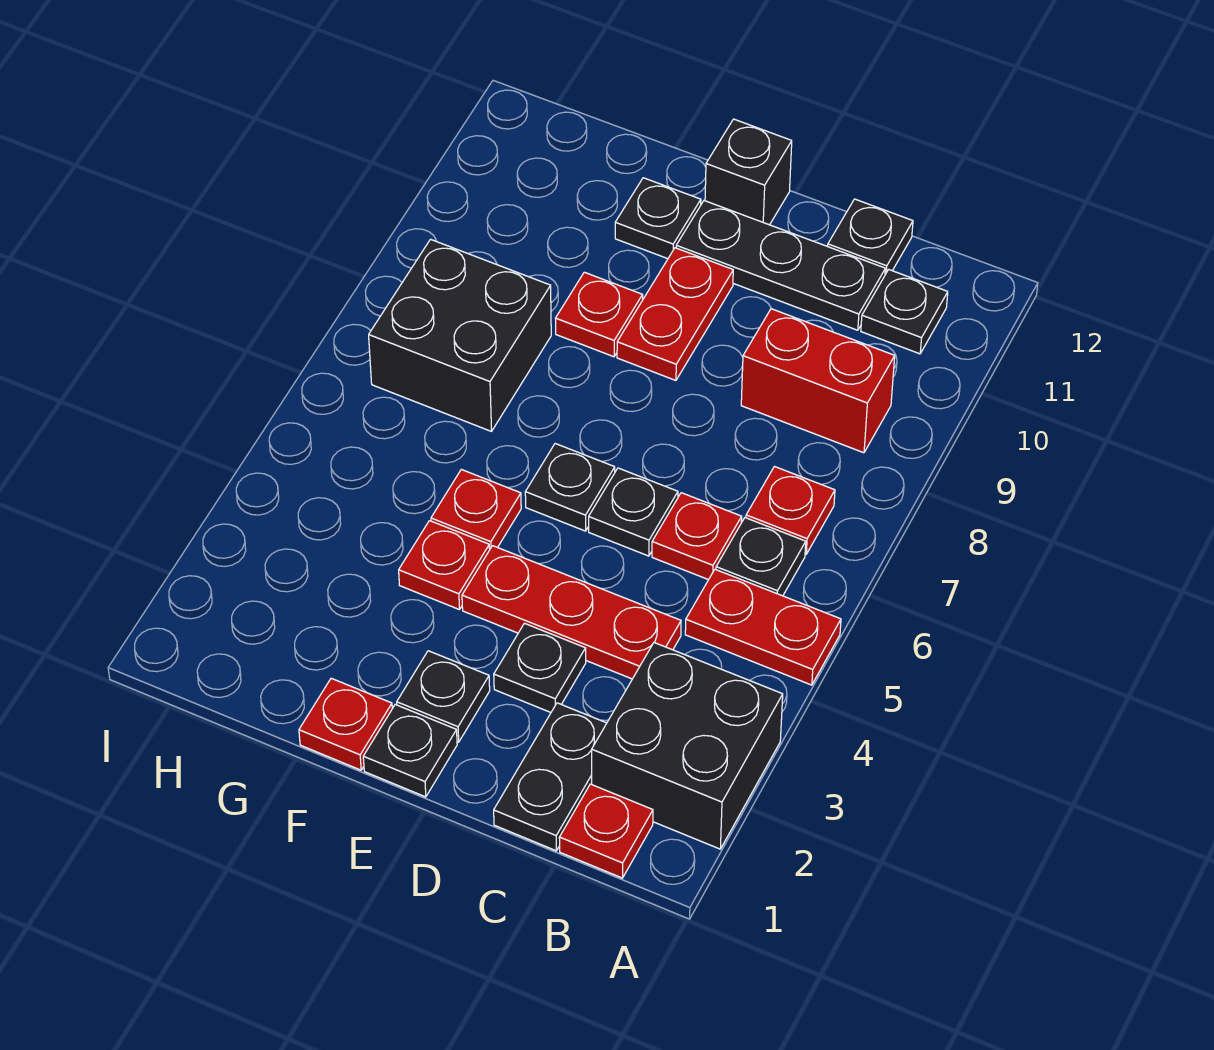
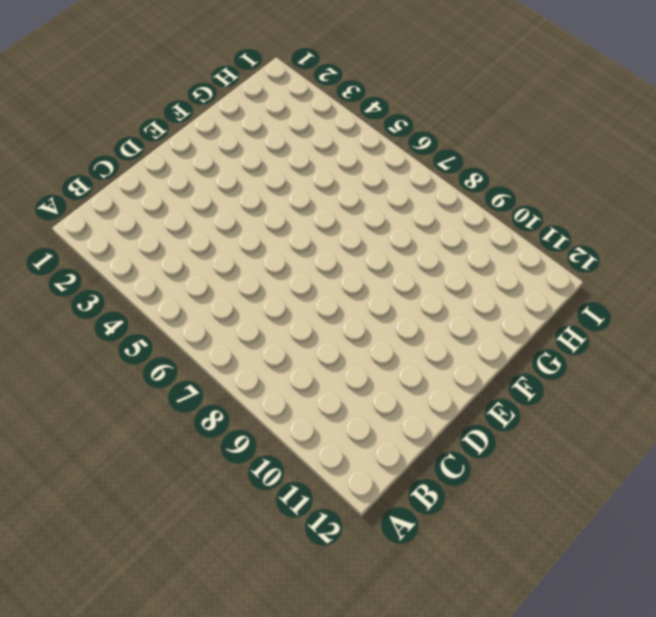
none -> black brick A2:B3 level 1
none -> red plate A5:B5 level 1
none -> red plate B1 level 1

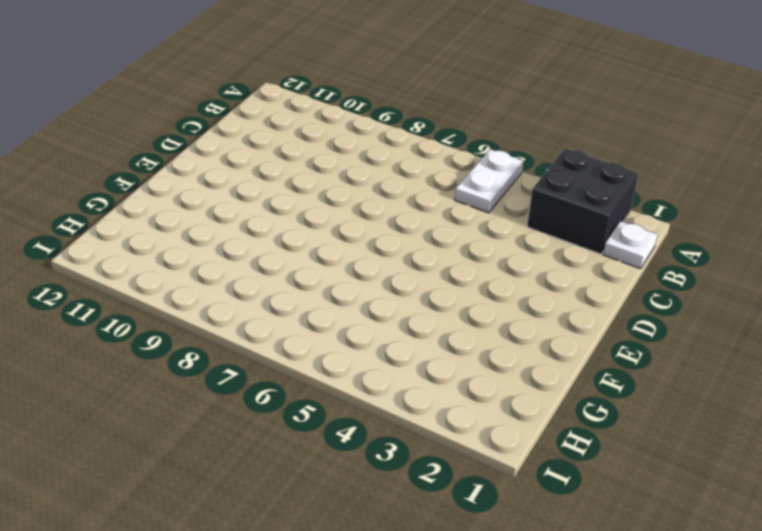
white plate A5:B5 level 1 -> red plate A5:B5 level 1
white plate B1 level 1 -> red plate B1 level 1
none -> black plate B6 level 1
none -> red plate B7 level 1
none -> red brick B9:C9 level 1

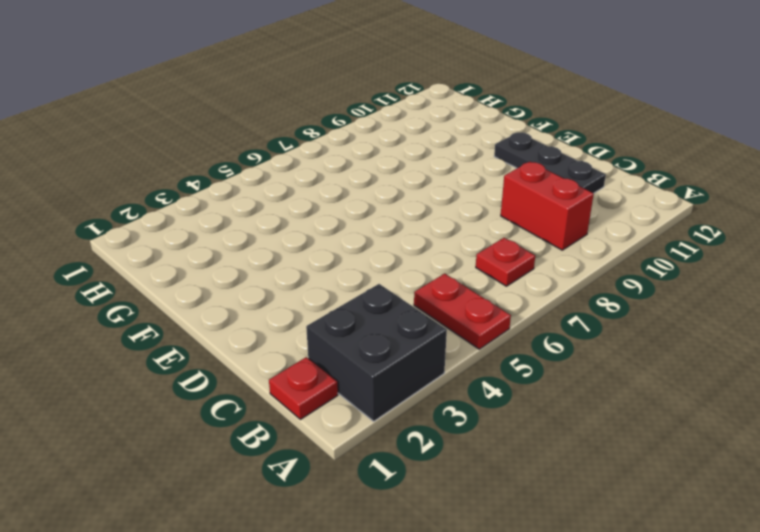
none -> black plate B6 level 1
none -> black plate B11 level 1
none -> black plate C1:C2 level 1

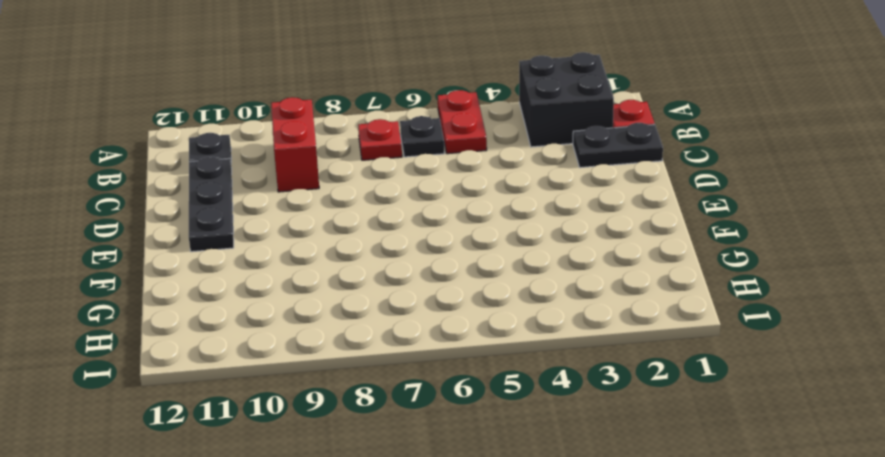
none -> red plate C4:E4 level 1
none -> red plate C6 level 1
none -> black plate C12 level 1

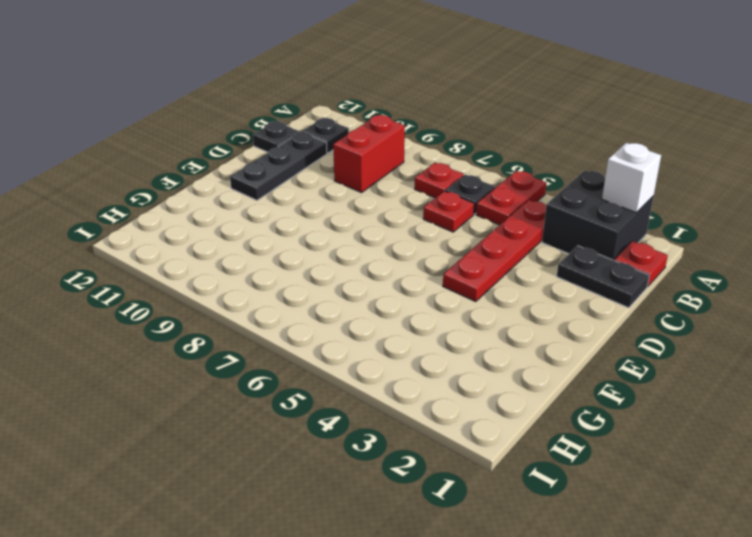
white brick A2 level 2 -> none
red plate B4:E4 level 1 -> red plate C4:E4 level 1
none -> black plate D3 level 1
none -> black plate D6 level 1
none -> black plate E1 level 1

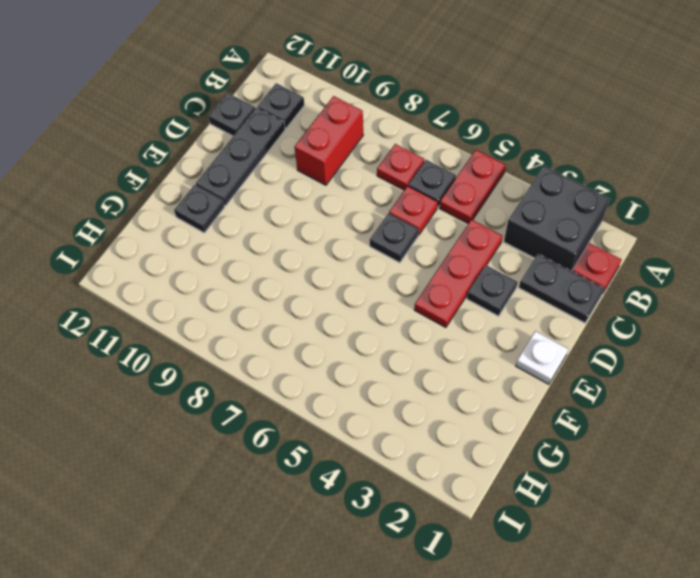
white plate E1 level 1 -> black plate E1 level 1
none -> black plate E2 level 1
none -> black plate E6 level 1
none -> red plate E9:E10 level 1

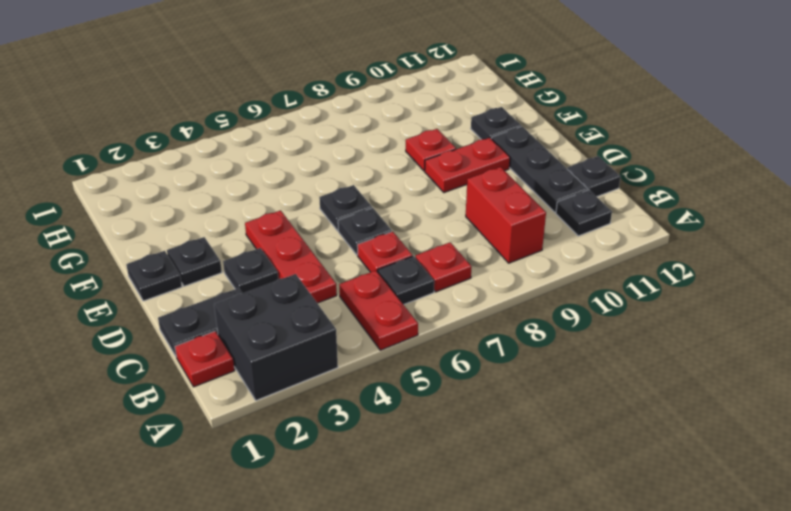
none -> black brick E12 level 1
none -> red plate F1 level 1
none -> red plate F4 level 1

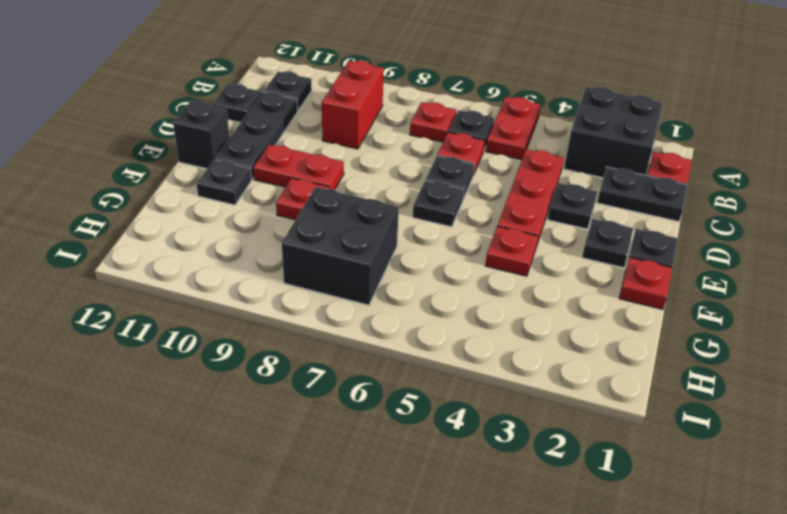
none -> red plate F5 level 1

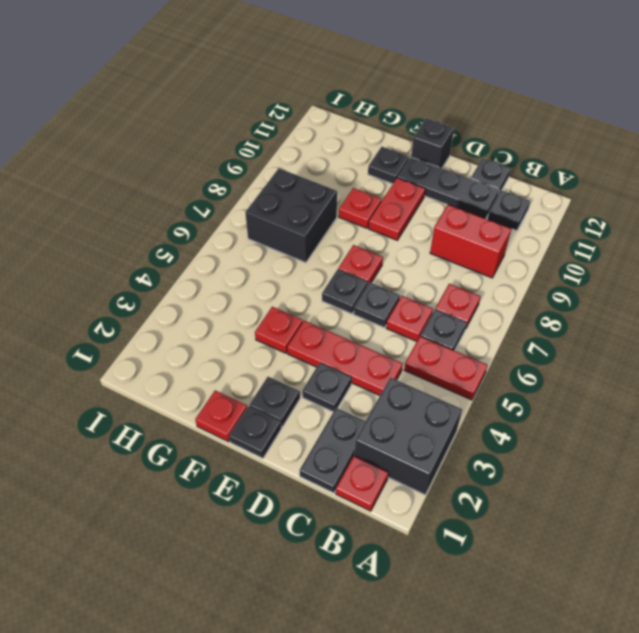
red plate E7 level 1 -> red plate F5 level 1

